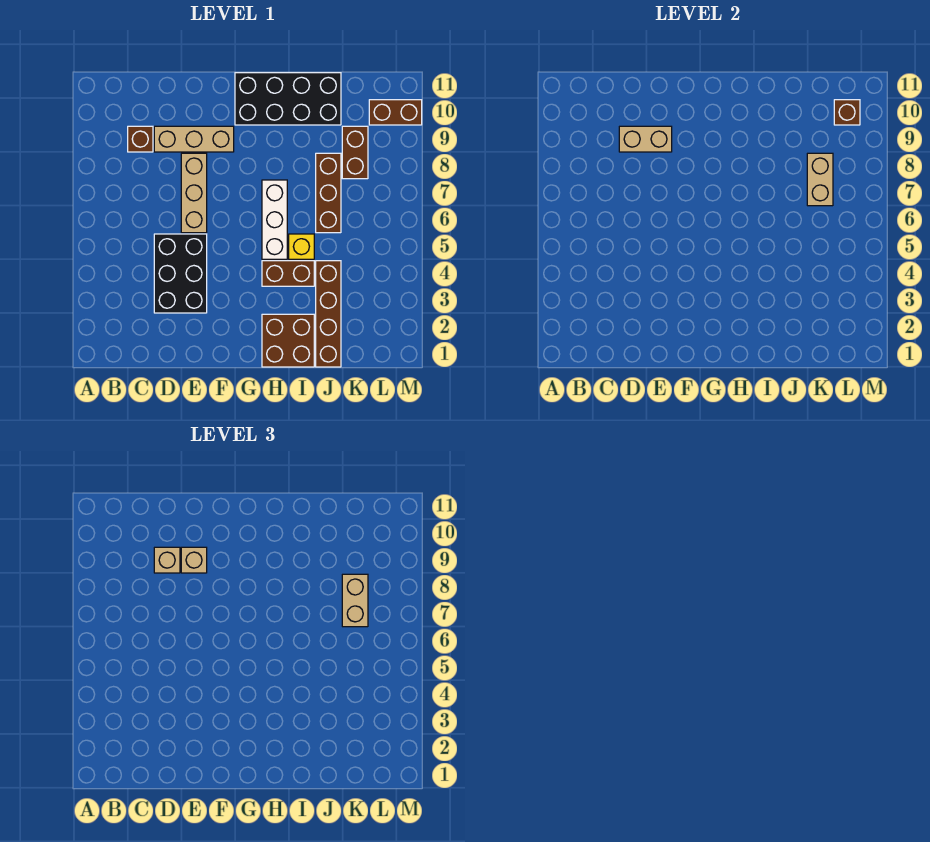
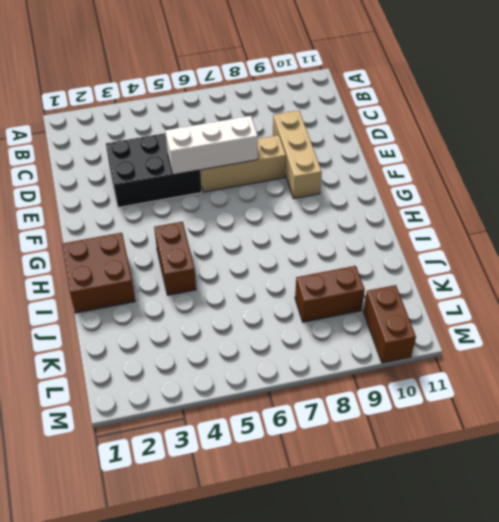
white brick E5:E7 level 2 -> white brick H5:H7 level 1
none -> brown brick C9 level 1
none -> black brick G10:J11 level 1
none -> yellow brick I5 level 1

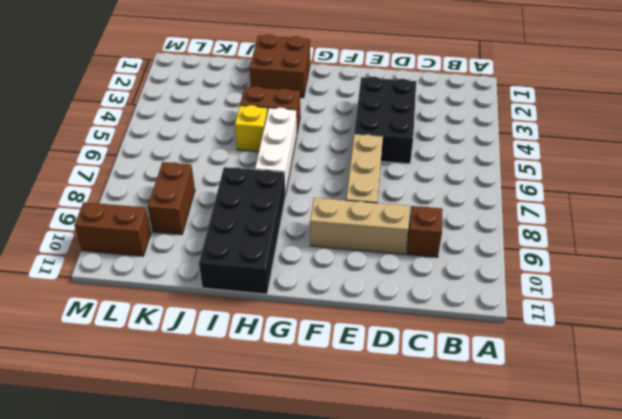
black brick H8:I11 level 1 -> black brick G10:J11 level 1
none -> brown brick J1:J4 level 1
none -> brown brick J6:J8 level 1
none -> tan brick D9:E9 level 2

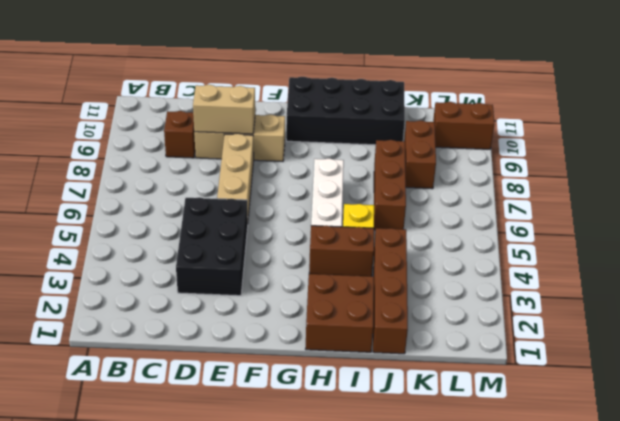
none -> tan brick K7:K8 level 2
none -> brown brick L10 level 2
none -> tan brick D9 level 3

